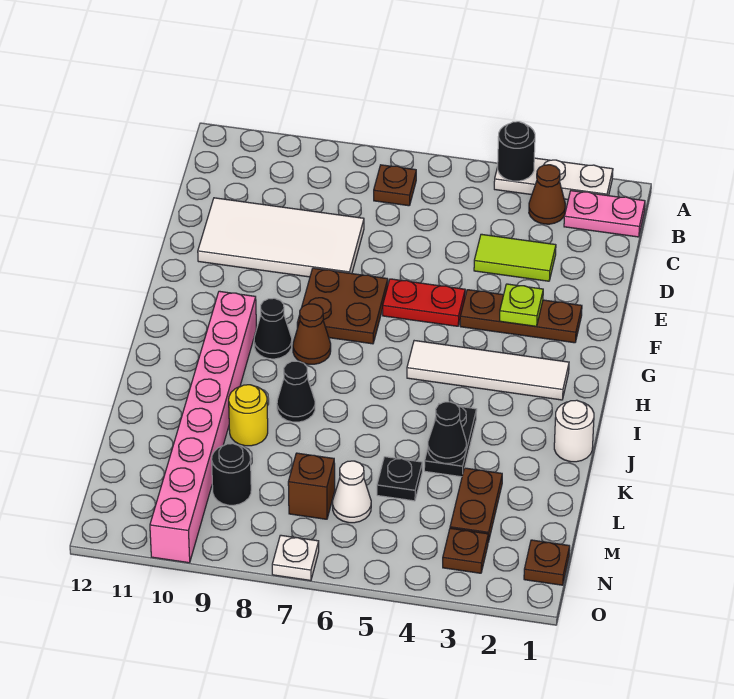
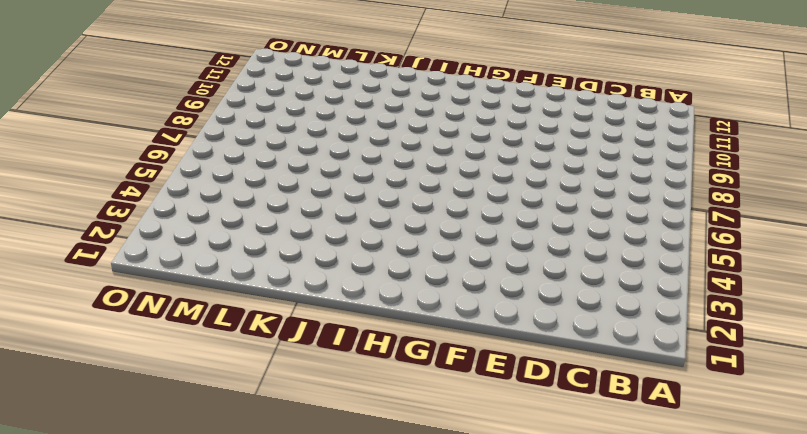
none -> white plate A2:A4 level 1
none -> pink plate B1:B2 level 1
none -> brown cone B3 level 1

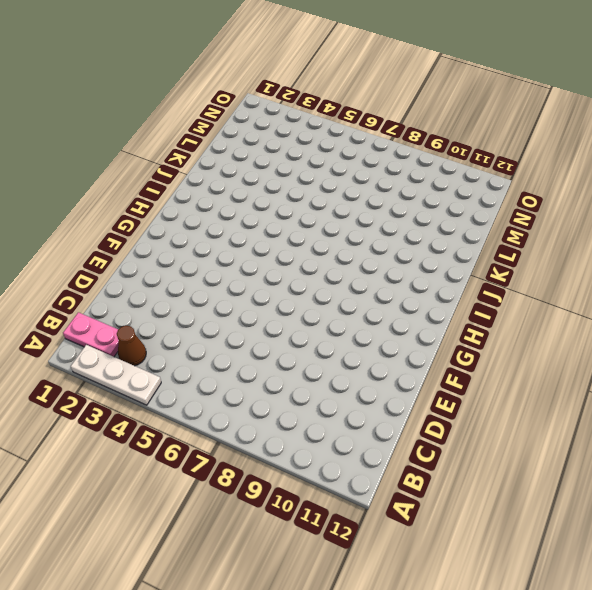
none -> brown plate B7 level 1
none -> lime tile D3:D4 level 1
none -> white tile D8:E11 level 1

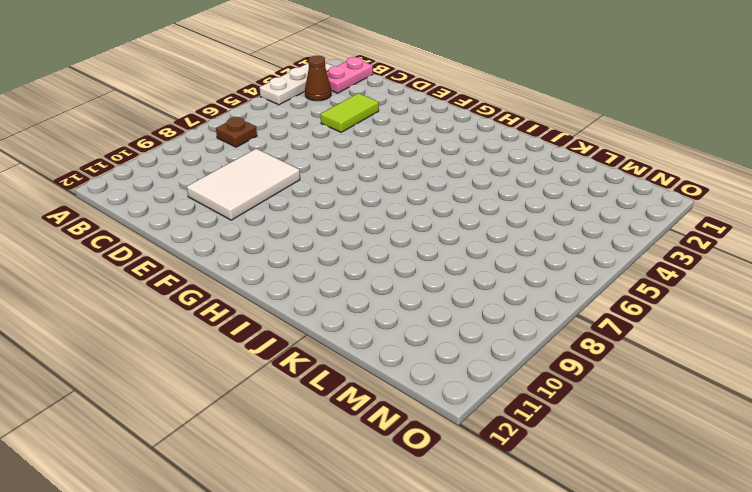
white tile D8:E10 level 1 -> white tile D8:E11 level 1
none -> brown plate F2:F4 level 1
none -> red plate F5:F6 level 1
none -> brown plate F7:G8 level 1

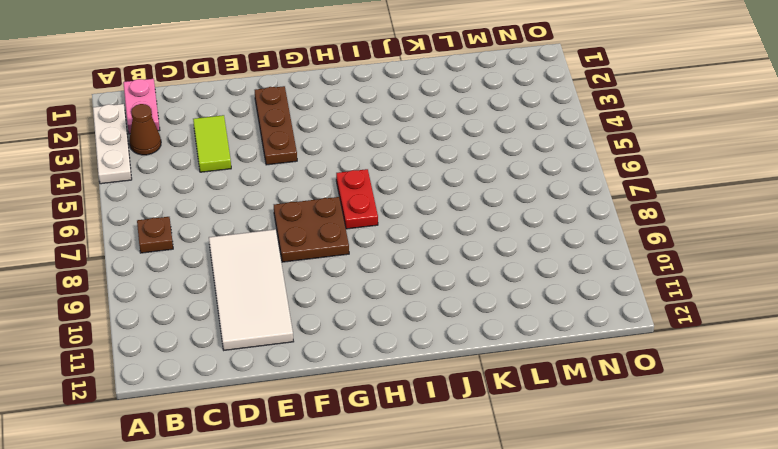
red plate H6:H7 level 1 -> red plate F5:F6 level 1
none -> white tile H2:H5 level 1
none -> brown cone H8 level 1
none -> black cone H9 level 1

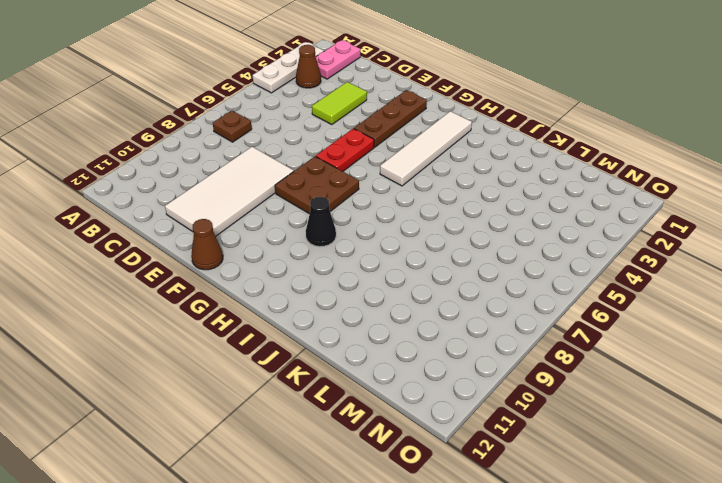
brown cone F12 level 1 -> brown cone H8 level 1
none -> pink brick H10:O10 level 1
none -> white round brick J1 level 1
none -> black plate J4:K4 level 1

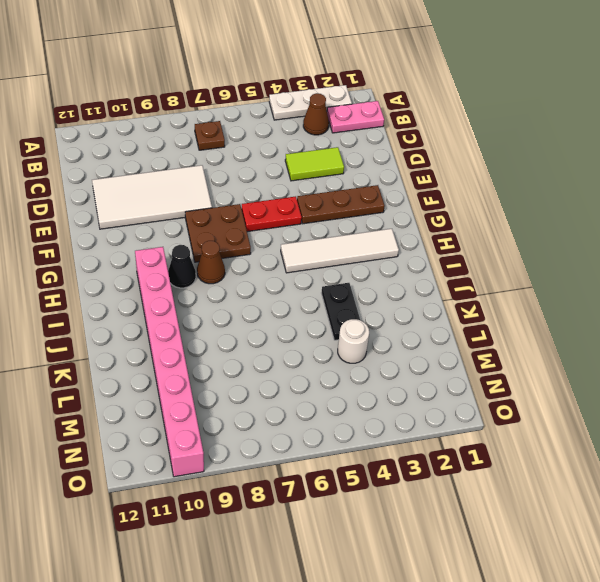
white round brick L4 level 1 -> white round brick J1 level 1
none -> black cone J8 level 1
none -> yellow round brick K9 level 1
none -> brown plate L3:M3 level 1

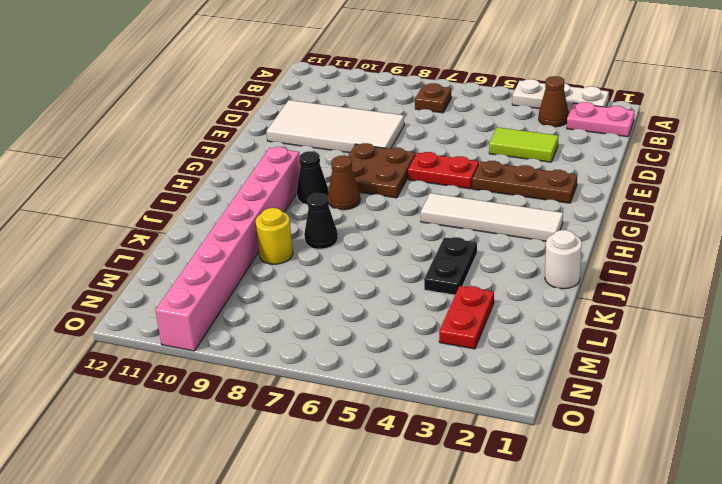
red plate L3:M3 level 1 -> brown plate L3:M3 level 1
none -> black plate L5 level 1
none -> white cone M6 level 1
none -> brown brick M7 level 1

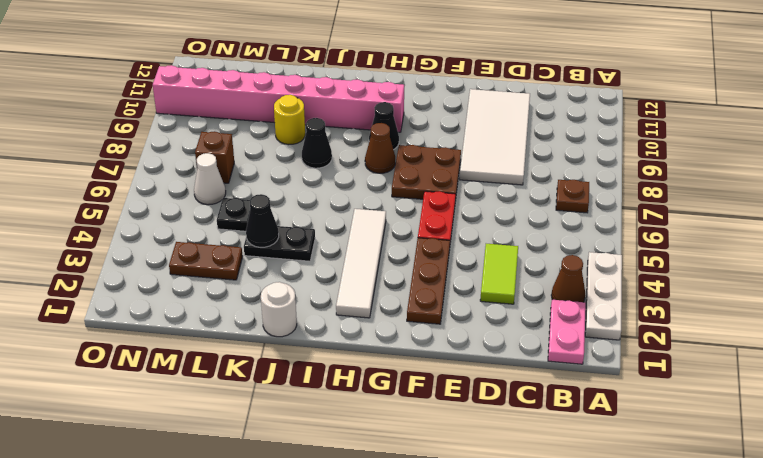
none -> black round brick M9 level 1
none -> brown plate N1 level 1
none -> brown plate N3 level 1

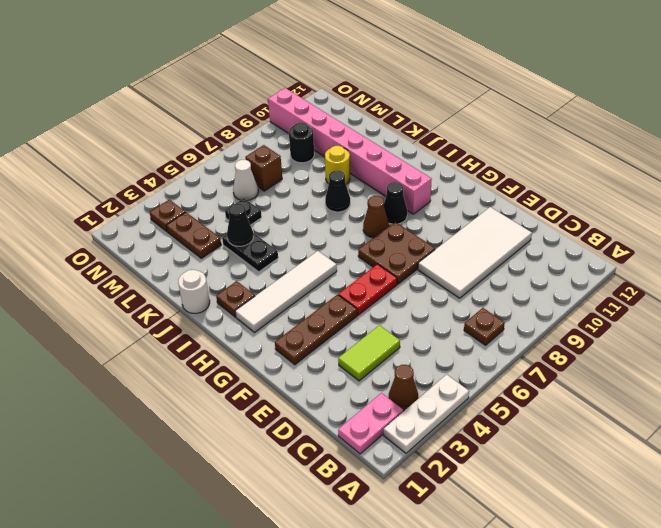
brown plate I2 level 1 -> brown plate N1 level 1
none -> white plate O7 level 1
none -> black round brick A4 level 2
none -> lime plate F3 level 2

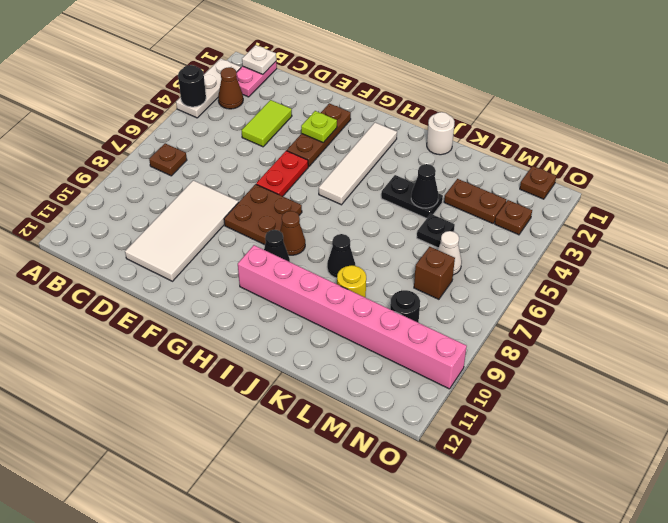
white plate B1 level 2 -> white plate O7 level 1

